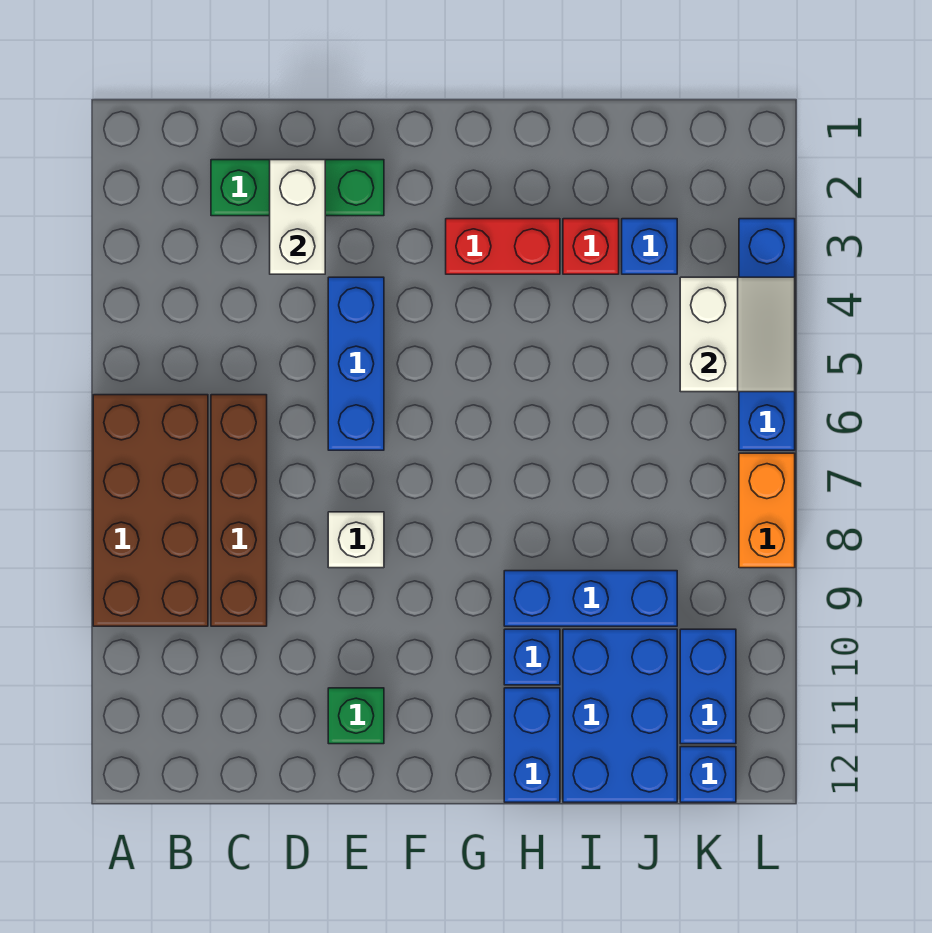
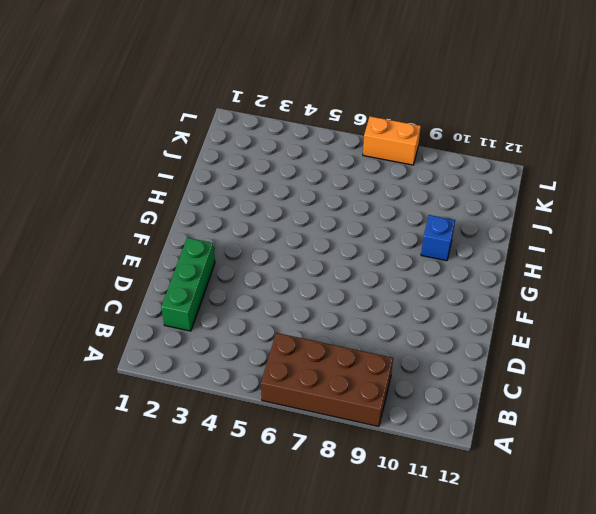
none -> brown brick C6:C9 level 1
none -> blue brick E4:E6 level 1
none -> white brick E8 level 1

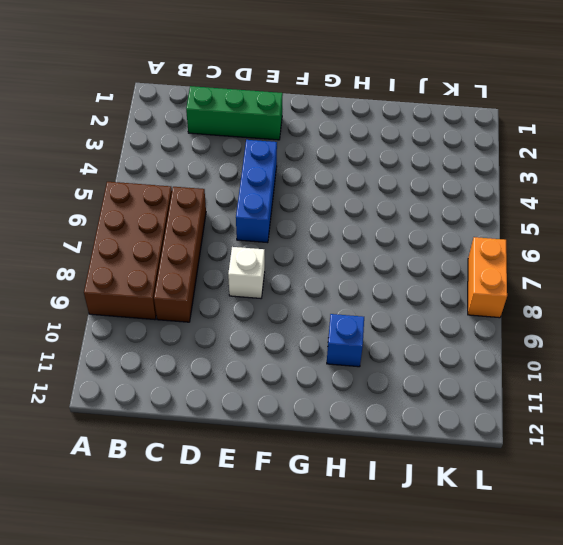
none -> green brick E11 level 1
none -> red brick G3:H3 level 1
none -> blue brick H9:J9 level 1

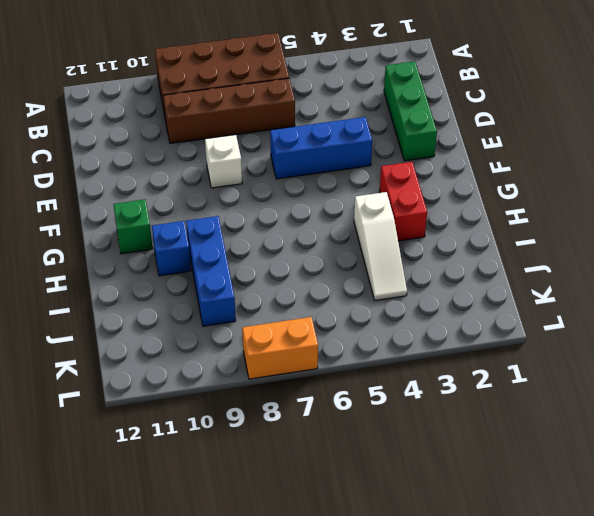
green brick G11 level 1 -> green brick E11 level 1
white slope H4:J4 level 1 top H -> none
none -> blue brick H11:H12 level 1
none -> red brick I3 level 1
none -> blue brick I10:J12 level 1

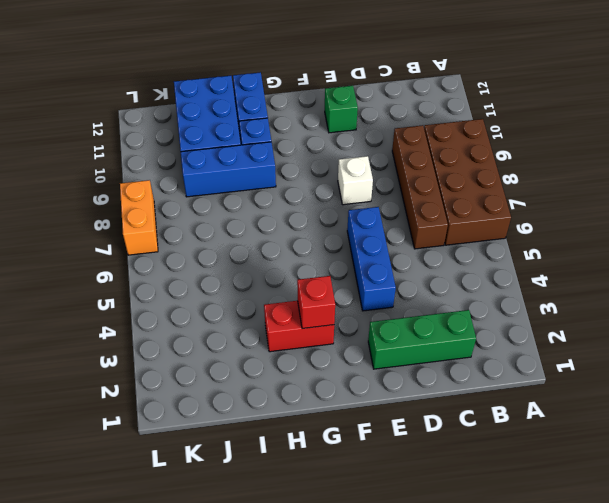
red brick G3 level 2 -> red brick I3 level 1
none -> blue brick J3 level 1
none -> blue brick K10:K11 level 1
none -> blue brick K12 level 1

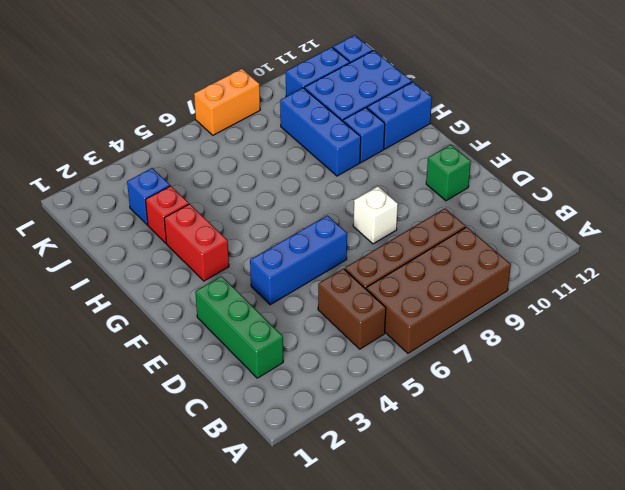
brown brick B5:C5 level 1 -> none
none -> blue brick L3:L6 level 1
none -> white brick D2:D3 level 2
none -> white slope K4:L5 level 2 top K

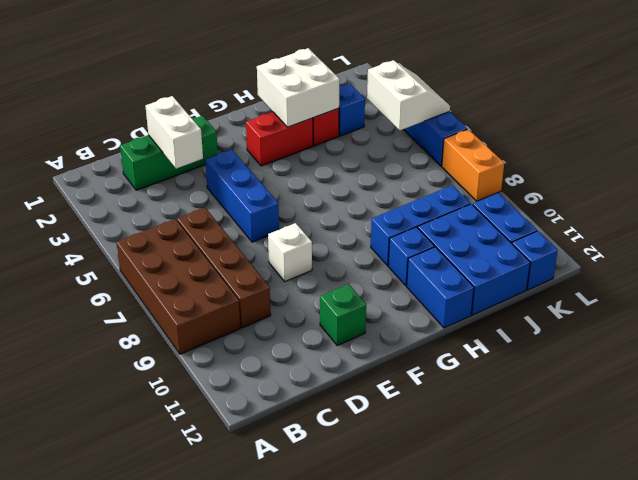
white brick H2:I3 level 2 -> none

